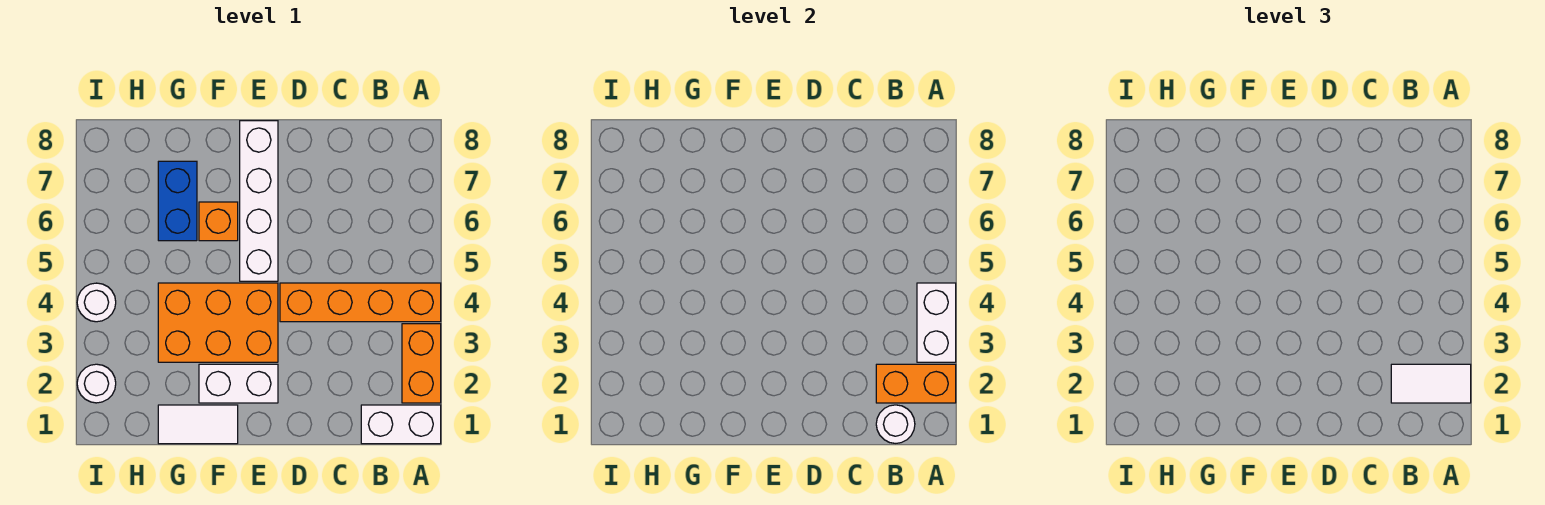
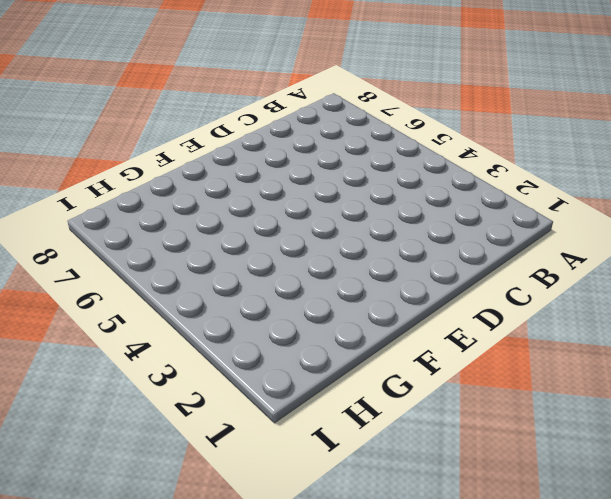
none -> white brick A1:B1 level 1
none -> orange brick A2:A3 level 1
none -> orange brick A4:D4 level 1

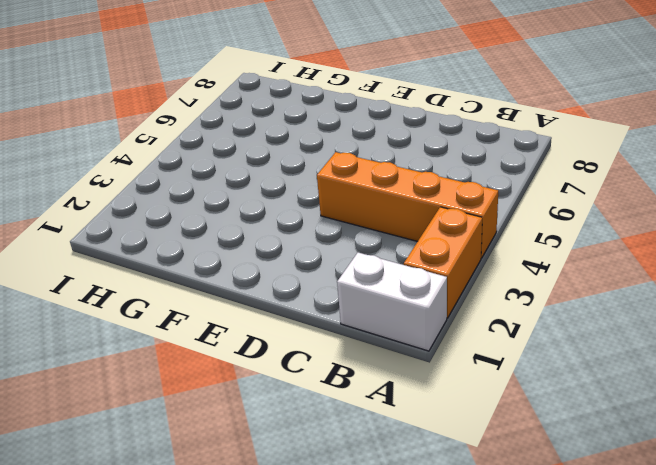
none -> white brick E2:F2 level 1
none -> orange brick E3:G4 level 1
none -> white brick E5:E8 level 1

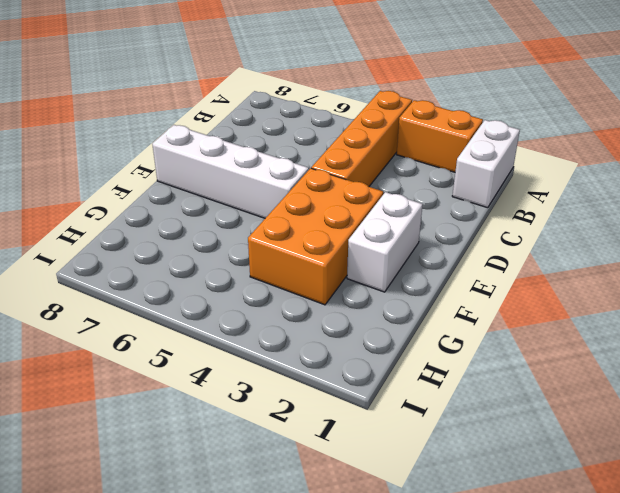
none -> white tile F1:G1 level 1
none -> orange brick F6 level 1
none -> blue brick G6:G7 level 1

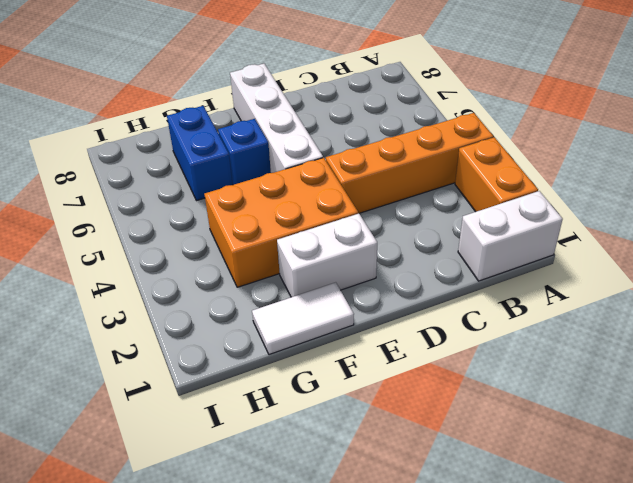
blue brick F6 level 1 -> orange brick F6 level 1
none -> white round brick I2 level 1
none -> white round brick I4 level 1
none -> orange brick A2:B2 level 2

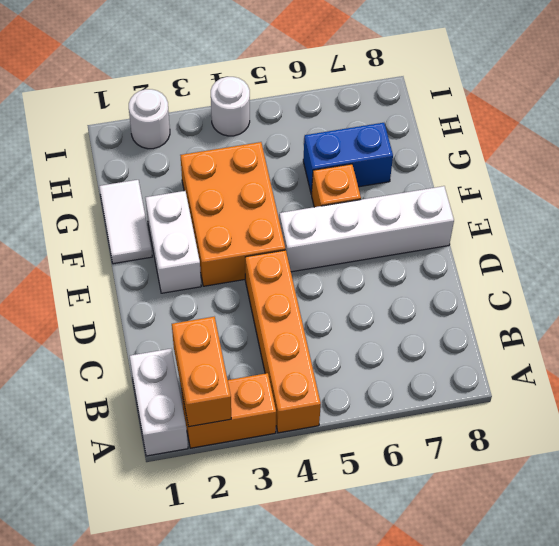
none -> white brick A3:A4 level 2
none -> white round brick B1 level 2
none -> white tile A2:B2 level 3

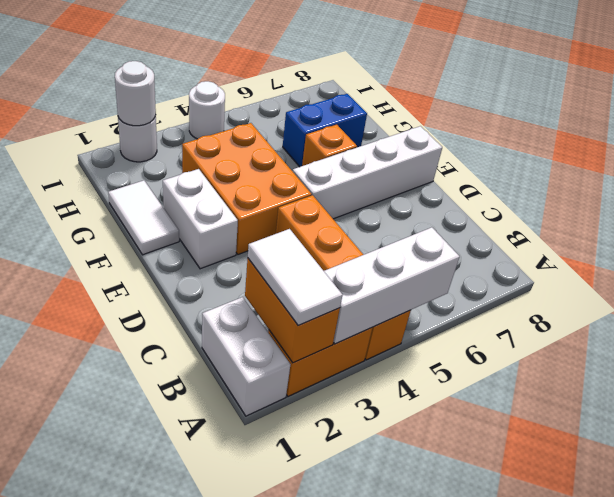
white brick A3:A5 level 2 -> white brick A3:A4 level 2
white round brick I2 level 2 -> white round brick B1 level 2

